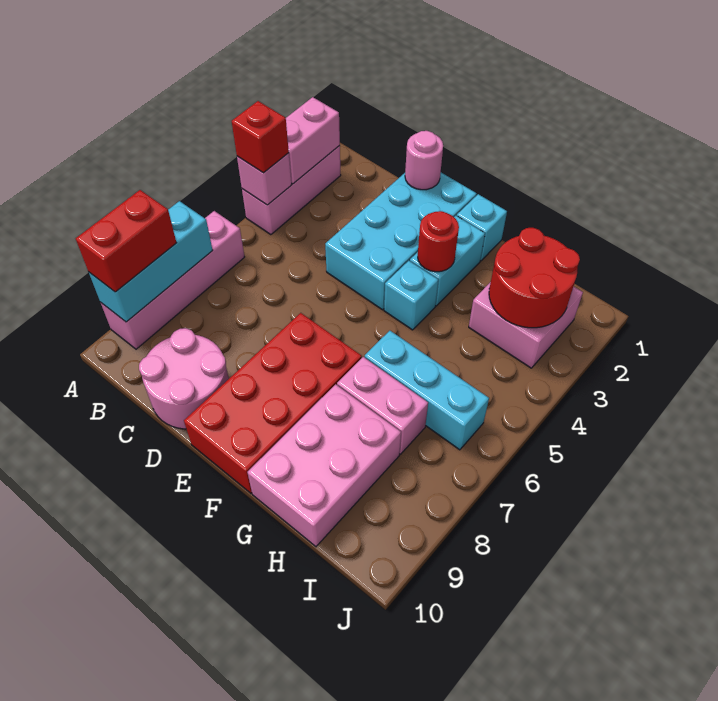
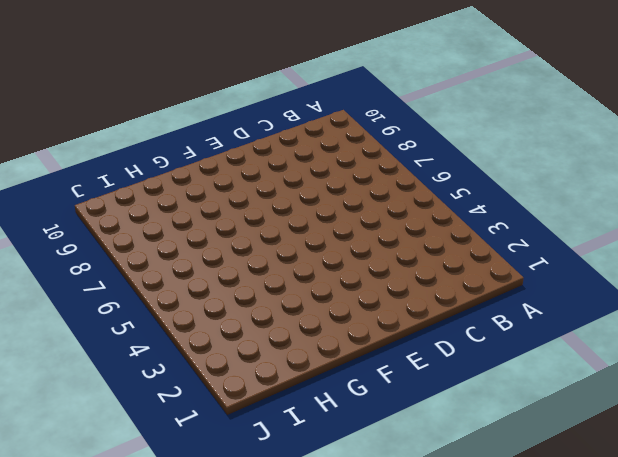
none -> pink brick A2:A4 level 1
none -> pink brick A6:A9 level 1
none -> pink round brick C9:D10 level 1

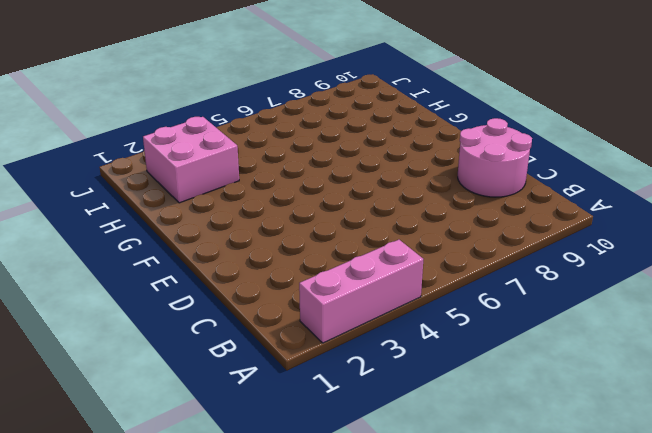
none -> pink brick A6:A9 level 1
none -> cyan brick D1:E4 level 1
none -> red brick E7:F10 level 1

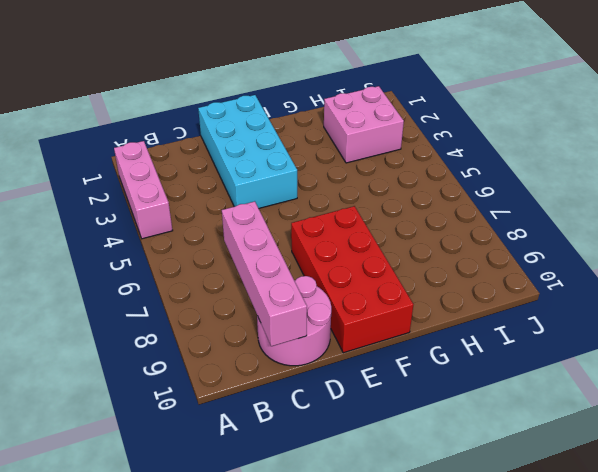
pink brick C7:C10 level 2 -> pink brick A6:A9 level 1
none -> cyan brick F1 level 1
none -> cyan brick F2:F3 level 1
none -> cyan brick F4 level 1

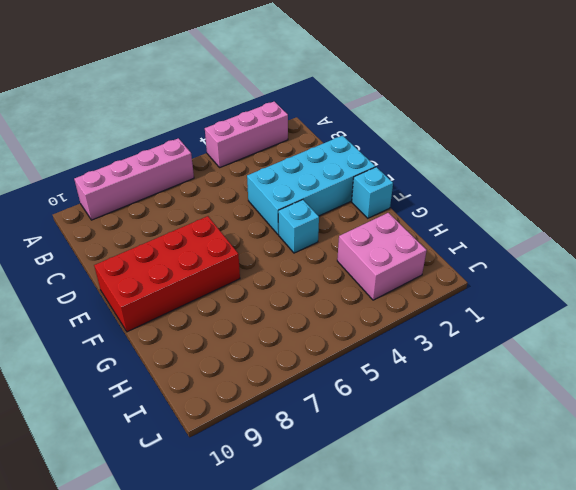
none -> pink round brick C9:D10 level 1
none -> cyan brick F2:F3 level 1
none -> cyan brick G6:I6 level 1

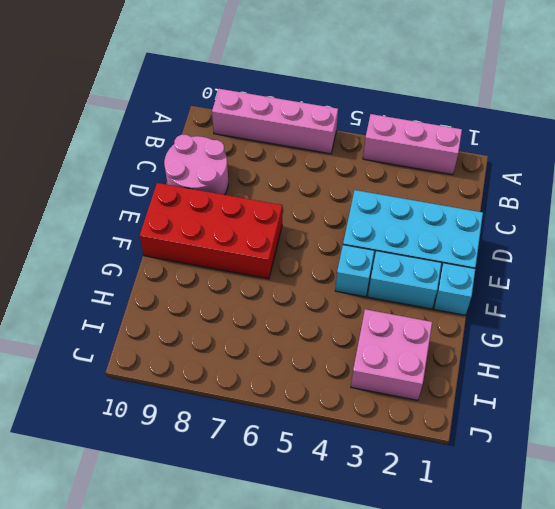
none -> cyan brick G6:I6 level 1
none -> pink brick G7:H7 level 1
none -> pink brick G8:H10 level 1

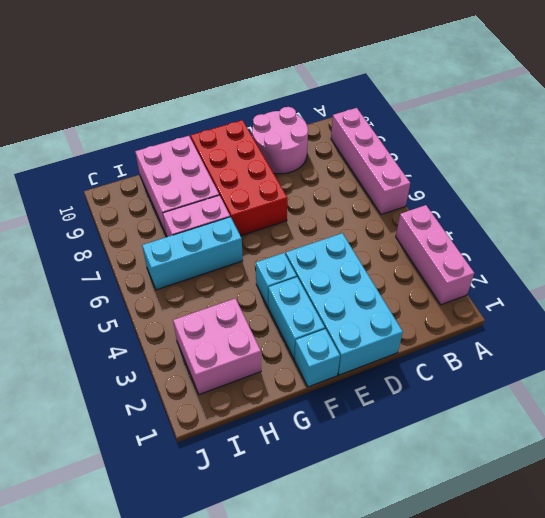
none -> pink brick A2:A3 level 2
none -> pink brick A4 level 2
none -> cyan brick A7:A9 level 2

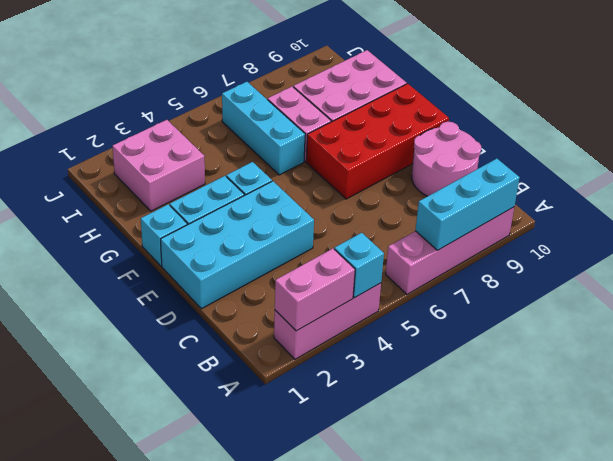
cyan brick A4 level 2 -> pink brick A4 level 2
none -> pink round brick D1 level 2
none -> red round brick F3 level 2
none -> red round brick H2:I3 level 2

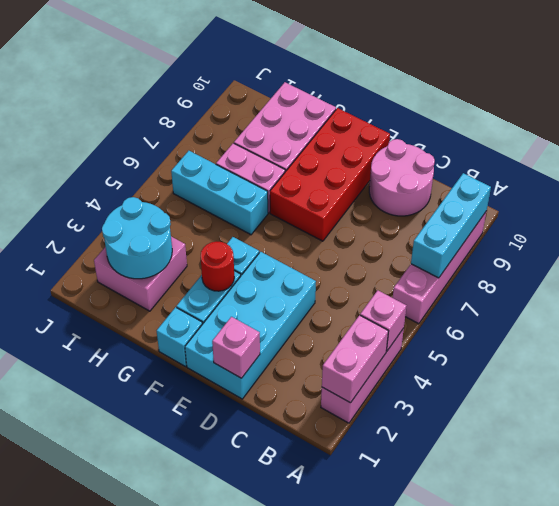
pink brick D1 level 2 -> pink round brick D1 level 2
cyan round brick H2:I3 level 2 -> red round brick H2:I3 level 2
none -> red brick A4 level 3
none -> red brick A8:A9 level 3

